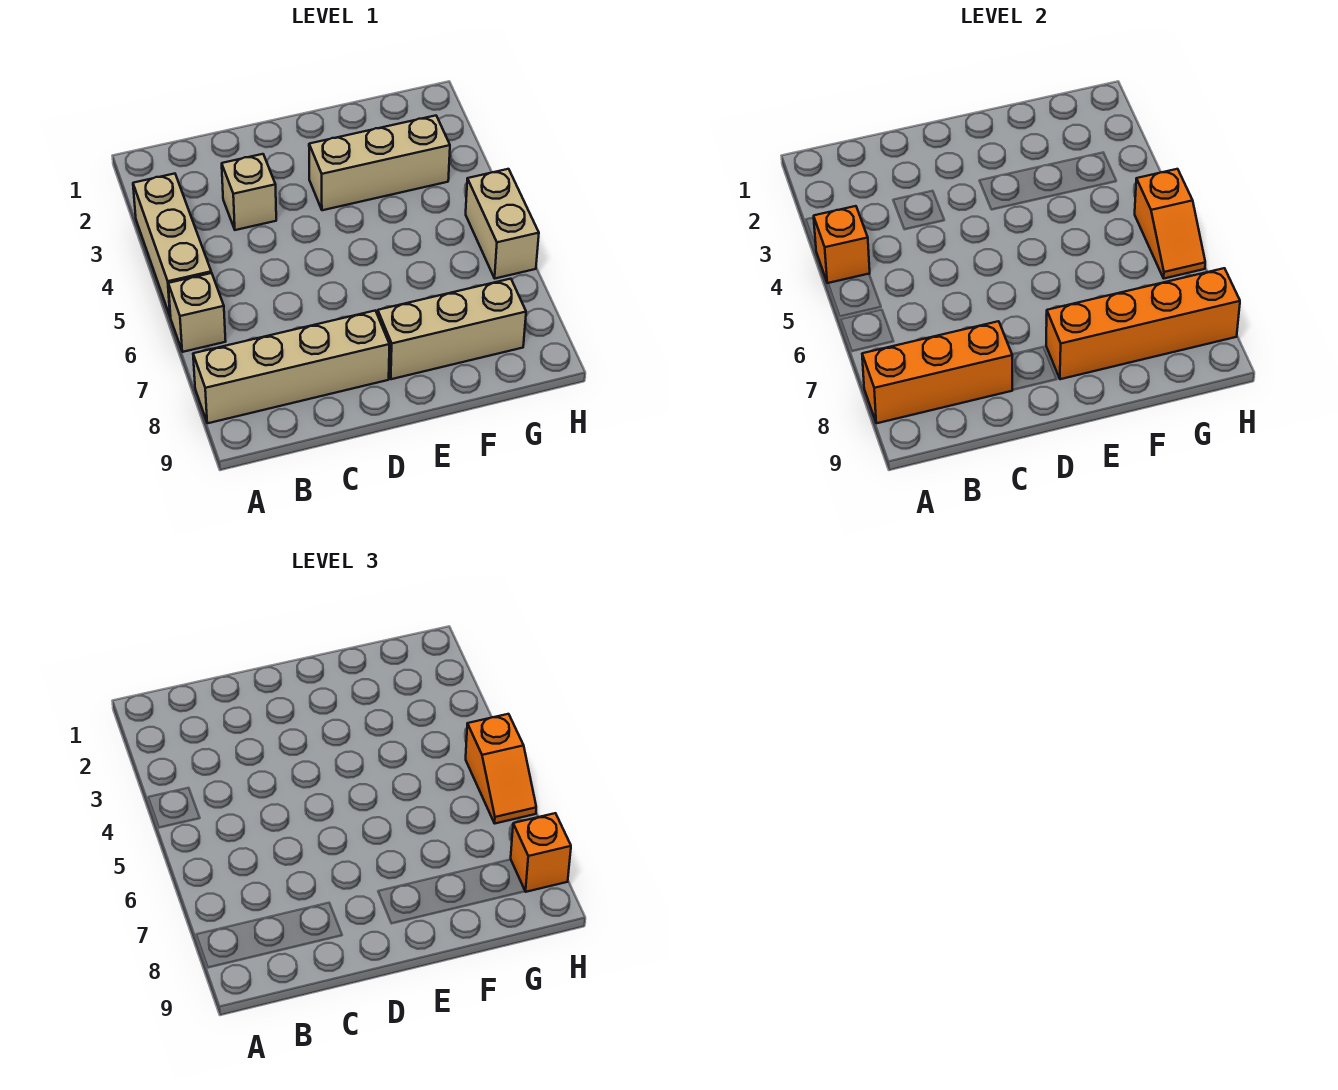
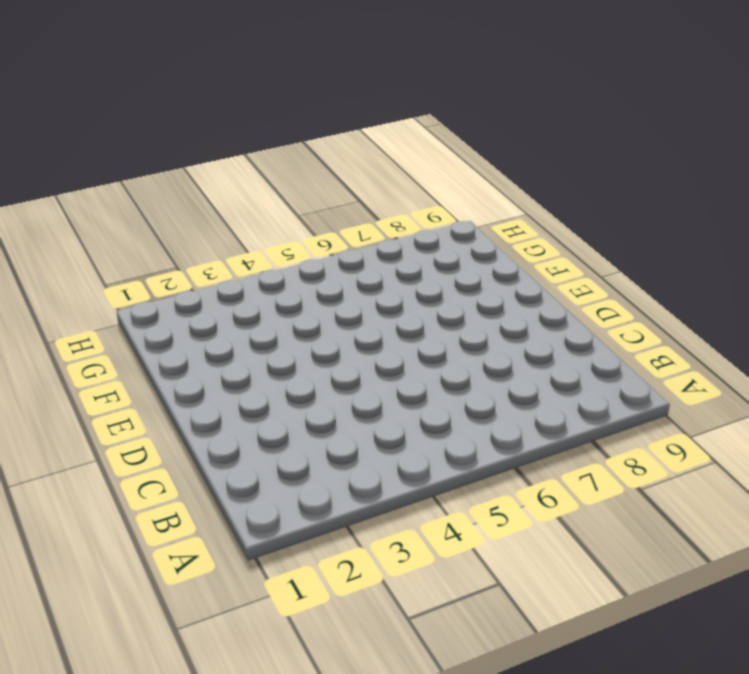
none -> tan brick A3:A5 level 1
none -> tan brick A6 level 1
none -> tan brick A8:D8 level 1

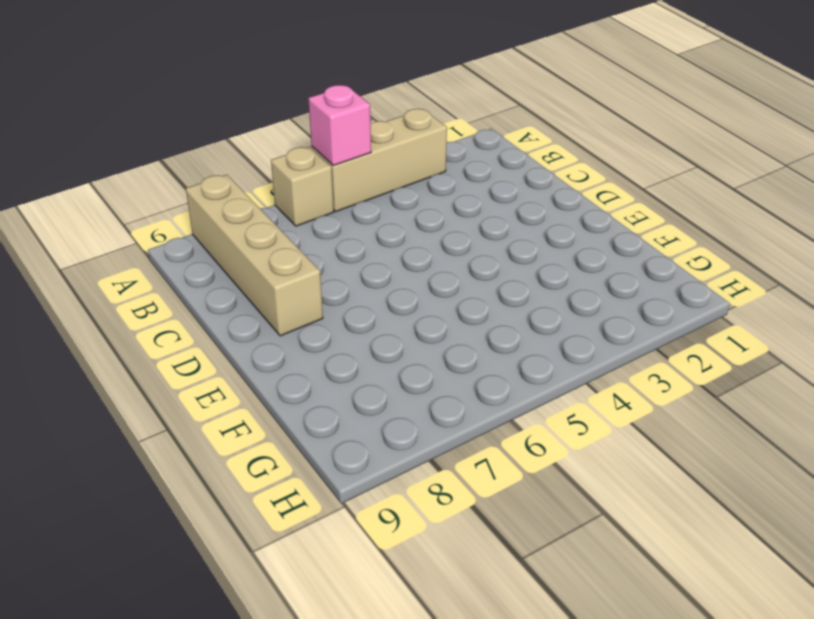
pink brick A5 level 2 -> none
none -> tan brick C3 level 1
none -> tan brick E3:G3 level 1
none -> tan brick E8:G8 level 1

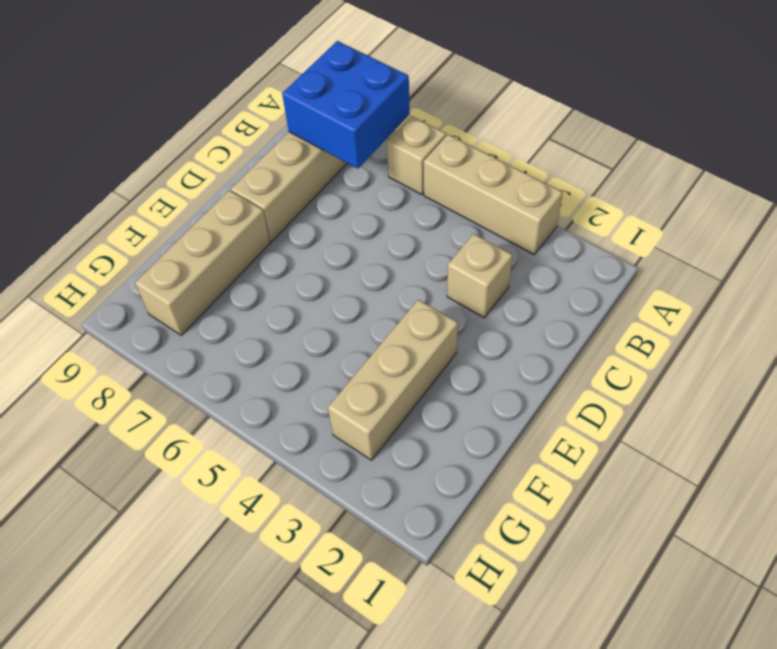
blue brick A7:B8 level 2 -> orange brick A8:C8 level 2
none -> tan brick H5:H6 level 1
none -> orange brick A4 level 2
none -> orange brick E8:H8 level 2

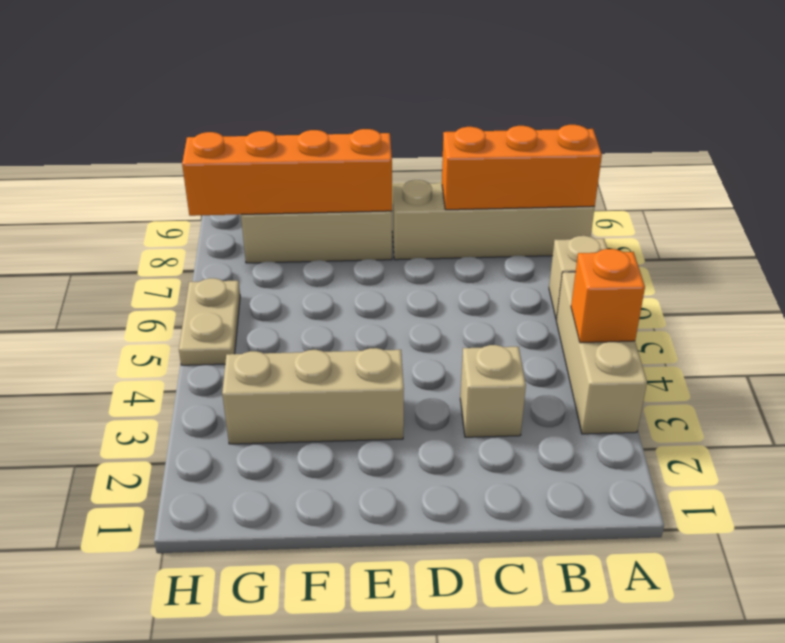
tan plate H5:H6 level 1 -> tan brick H5:H6 level 1
none -> orange slope H5:H6 level 2 top 5
none -> orange slope H5:H6 level 3 top 5
none -> orange brick H8 level 3

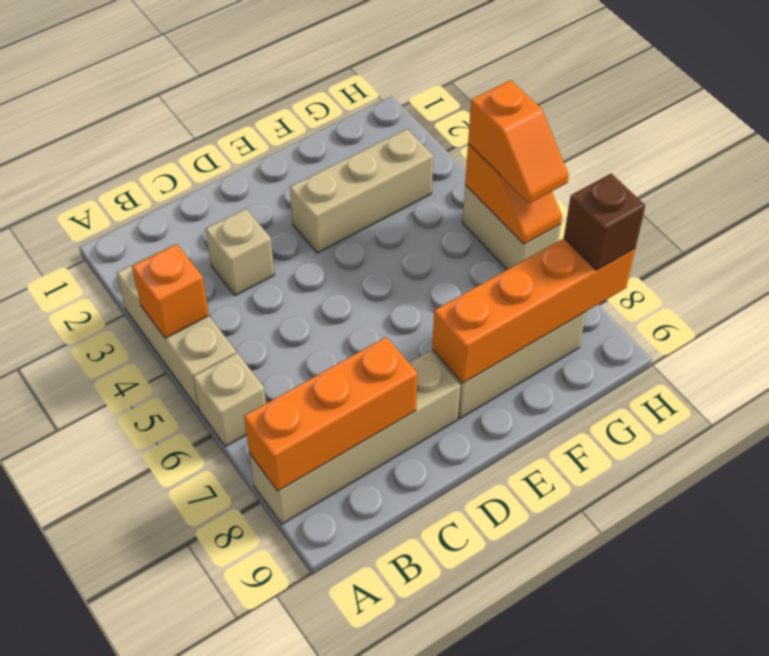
brown brick H8 level 3 -> orange brick H8 level 3

